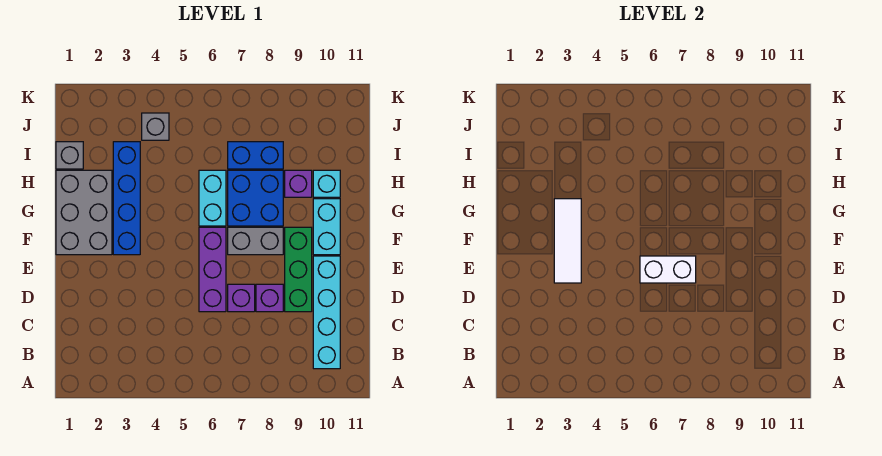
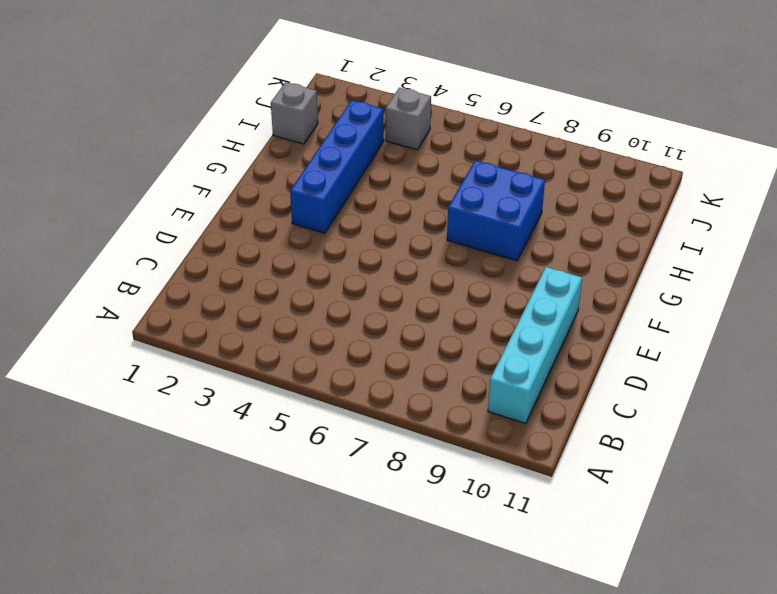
none -> purple brick D6:F6 level 1
none -> purple brick D7 level 1
none -> purple brick D8 level 1

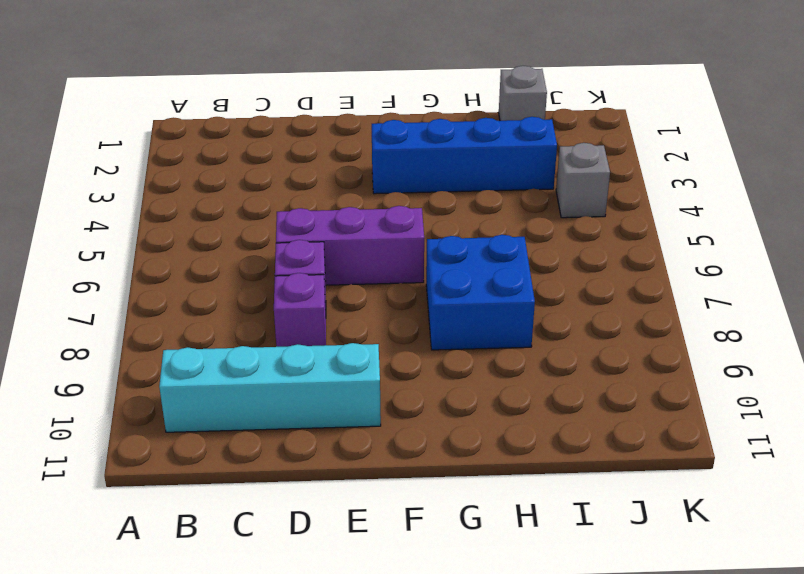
none -> green brick D9:F9 level 1
none -> grey brick F1:H2 level 1
none -> grey brick F7:F8 level 1

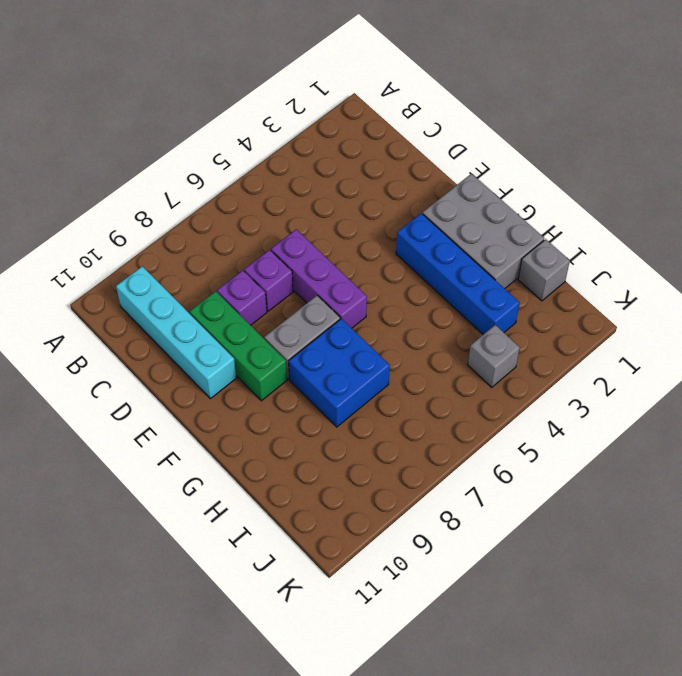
none -> cyan brick F10:G10 level 1
none -> cyan brick G6:H6 level 1
none -> purple brick H9 level 1

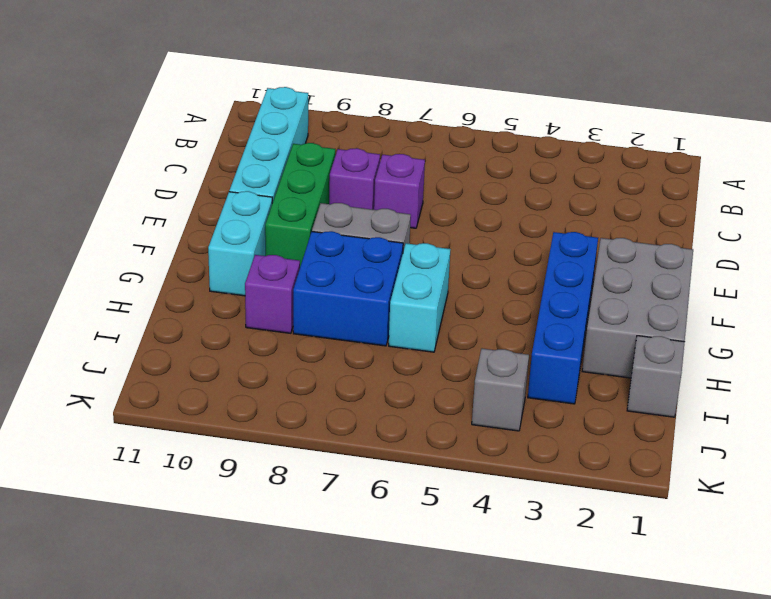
none -> purple brick D6:F6 level 1
none -> cyan brick H10 level 1
none -> blue brick I7:I8 level 1

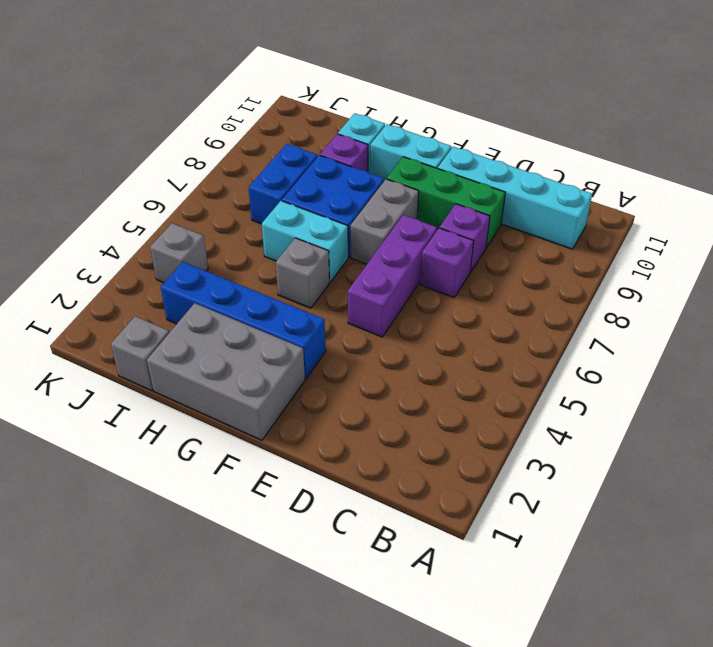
purple brick E5:E7 level 1 -> purple brick D6:F6 level 1
grey brick G5 level 1 -> none
none -> white tile E3:G3 level 2
none -> white brick E6:E7 level 2

